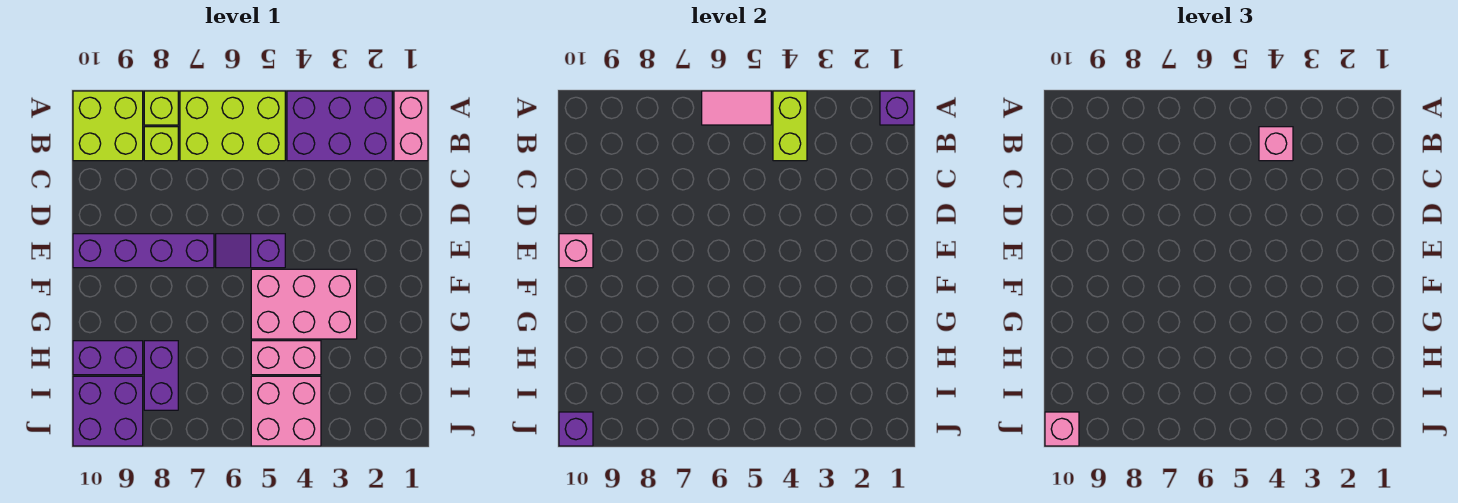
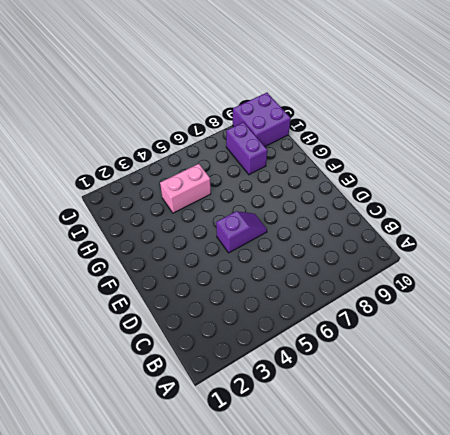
none -> pink brick A1:B1 level 1
none -> purple brick A2:B4 level 1
none -> lime brick A5:B7 level 1

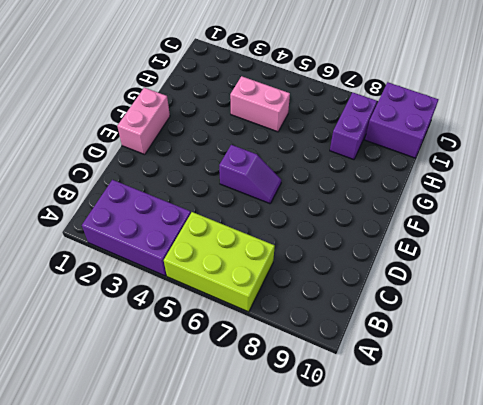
pink brick E1:F1 level 1 -> pink brick A1:B1 level 1
none -> lime brick A8 level 1
none -> lime brick A9:B10 level 1
none -> lime brick B8 level 1

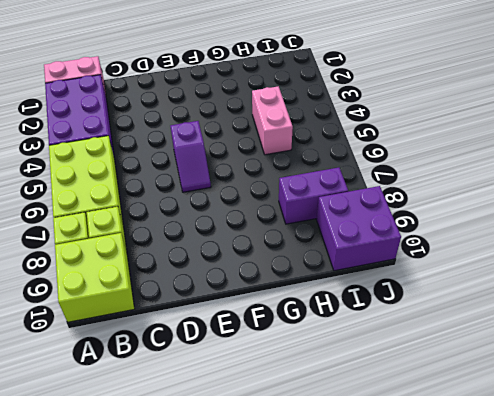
none -> purple brick E7:E10 level 1
none -> pink brick F3:G5 level 1
none -> purple brick H9:H10 level 1

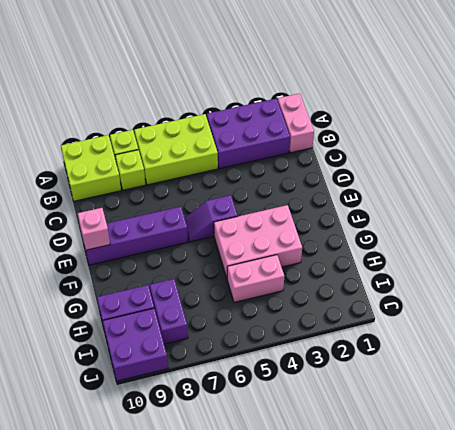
none -> pink brick I4:J5 level 1
none -> purple brick A1 level 2
none -> lime brick A4:B4 level 2

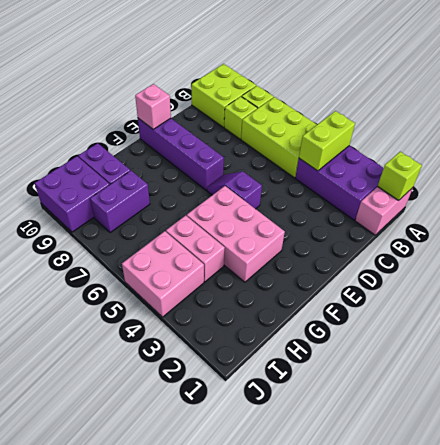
lime brick A1 level 2 -> purple brick A1 level 2
none -> pink tile A5:A6 level 2
none -> purple brick J10 level 2
none -> pink brick B4 level 3

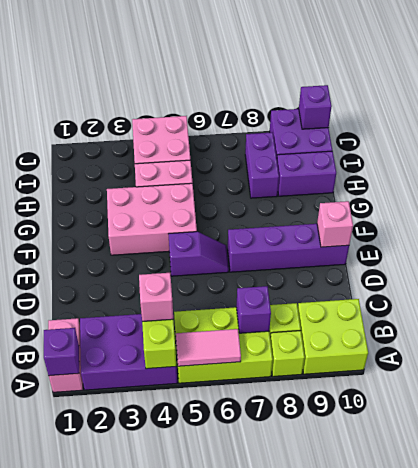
purple brick B7 level 2 -> none
none -> pink brick J10 level 3

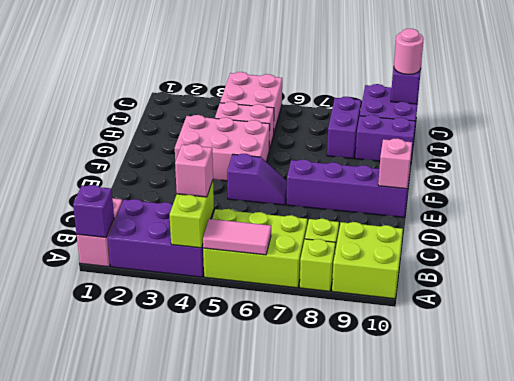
pink round brick J10 level 3 -> pink brick J10 level 3

